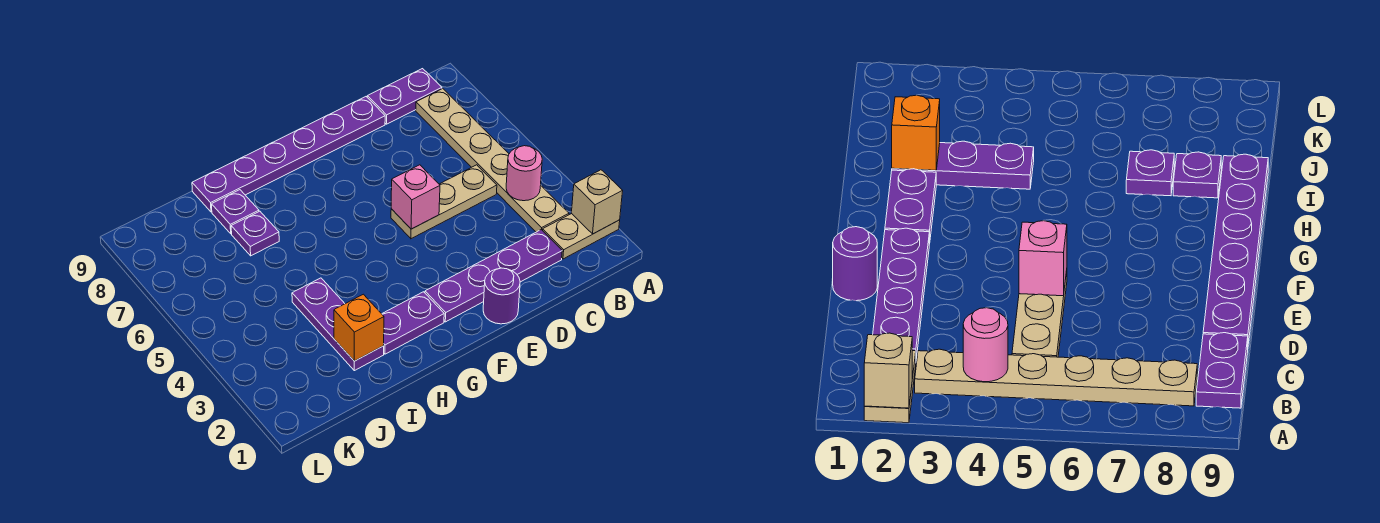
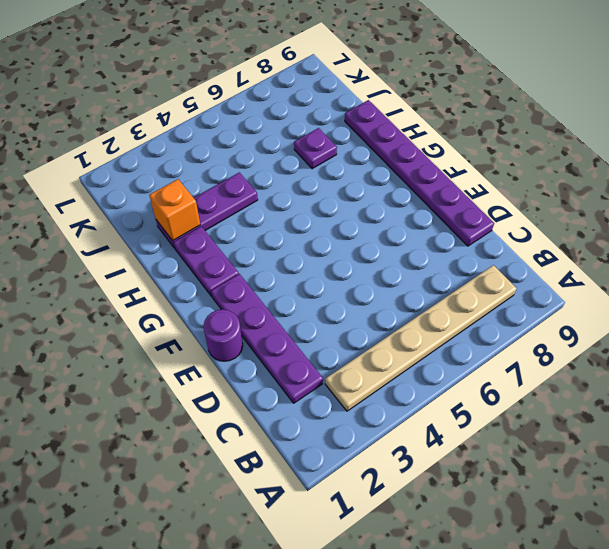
none -> tan plate A2:B2 level 1
none -> purple plate B9:C9 level 1
none -> tan plate C5:E5 level 1

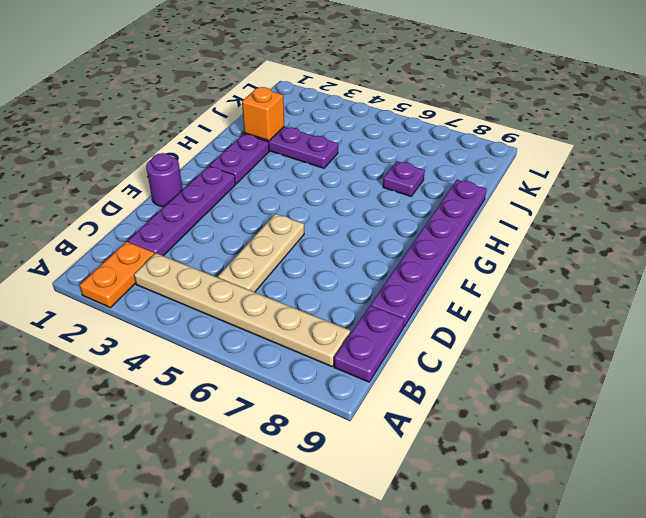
orange plate A2:B2 level 1 -> tan plate A2:B2 level 1
none -> purple plate I8 level 1
none -> tan brick A2 level 2
none -> pink round brick B4 level 2

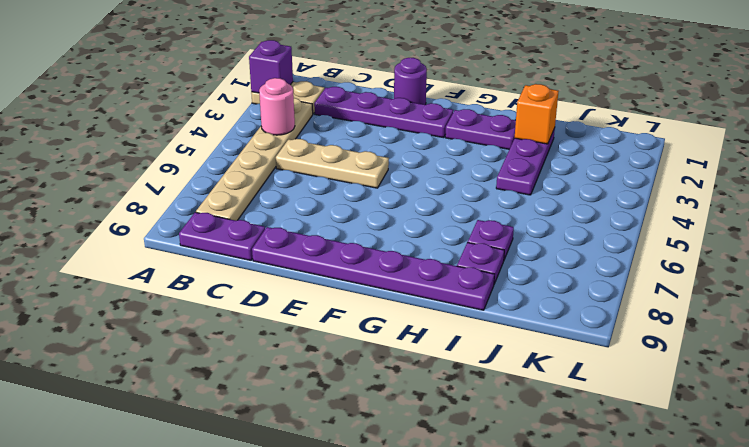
purple brick A2 level 2 -> tan brick A2 level 2
none -> pink brick E5 level 2

